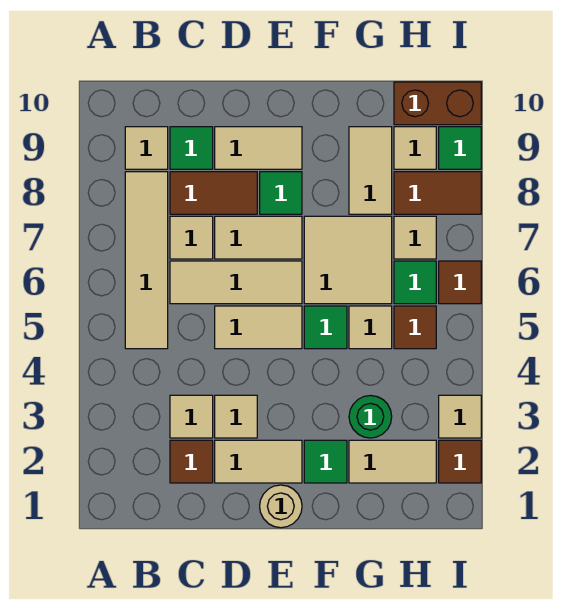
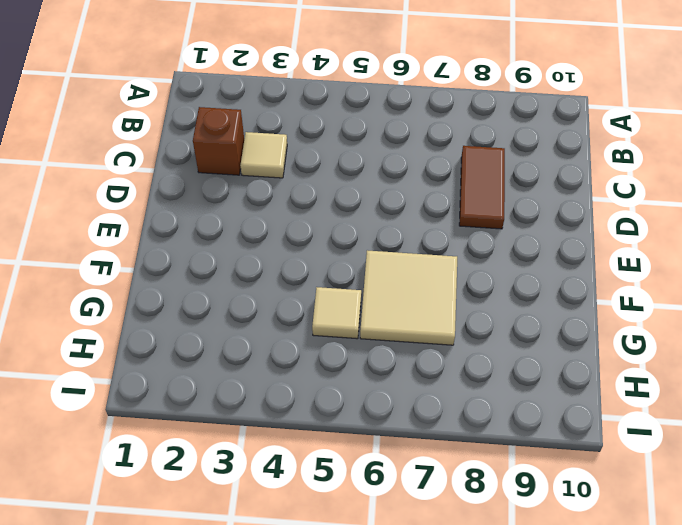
brown brick C2 level 1 -> brown tile C2 level 1
none -> tan tile B5:B8 level 1
none -> tan tile B9 level 1
none -> tan tile C6:E6 level 1
none -> tan tile C7 level 1

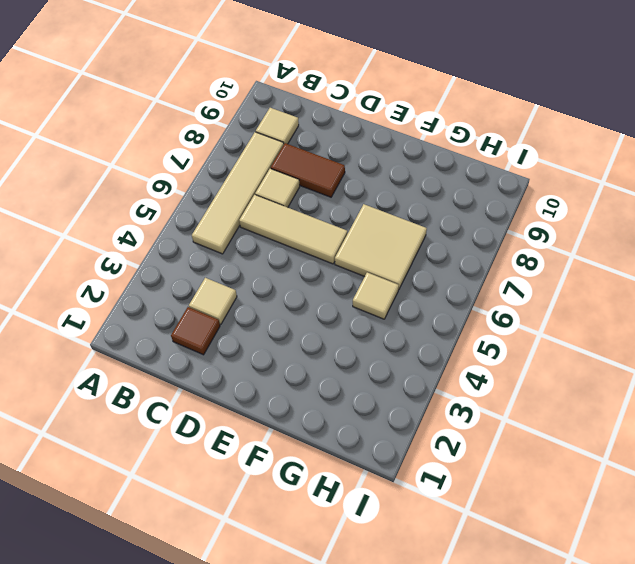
none -> green tile C9 level 1
none -> tan tile D2:E2 level 1
none -> tan tile D3 level 1
none -> tan tile D5:E5 level 1

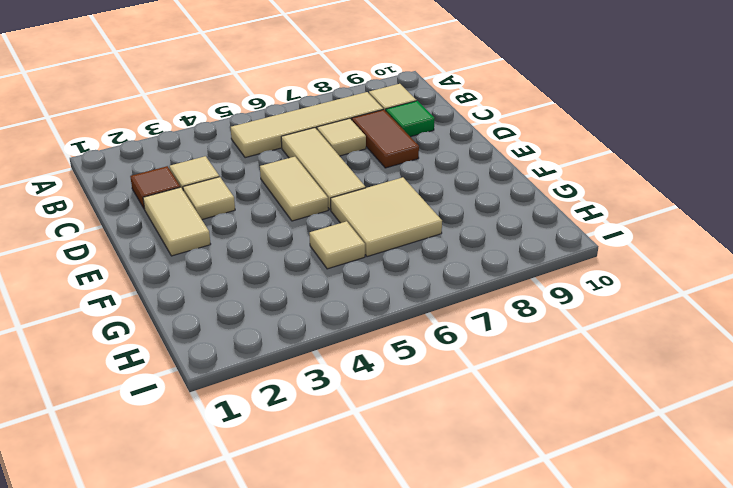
none -> tan tile D7:E7 level 1
none -> tan tile D9:E9 level 1
none -> tan round brick E1 level 1
none -> green tile E8 level 1

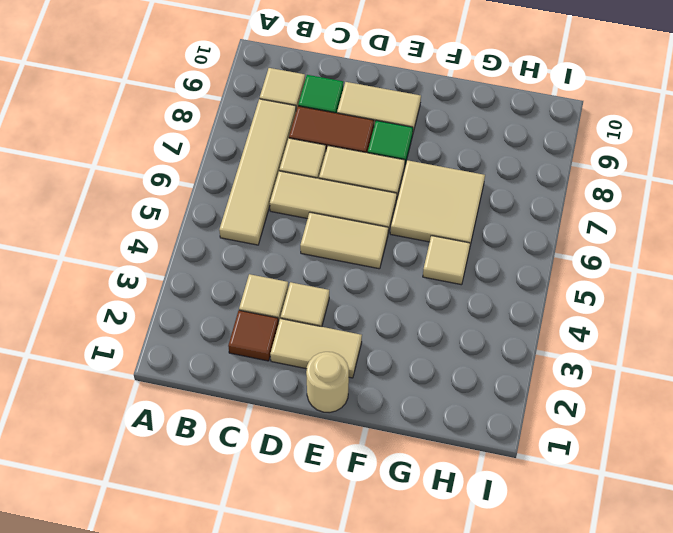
none -> green tile F2 level 1
none -> green tile F5 level 1
none -> tan tile G2:H2 level 1
none -> green round brick G3 level 1

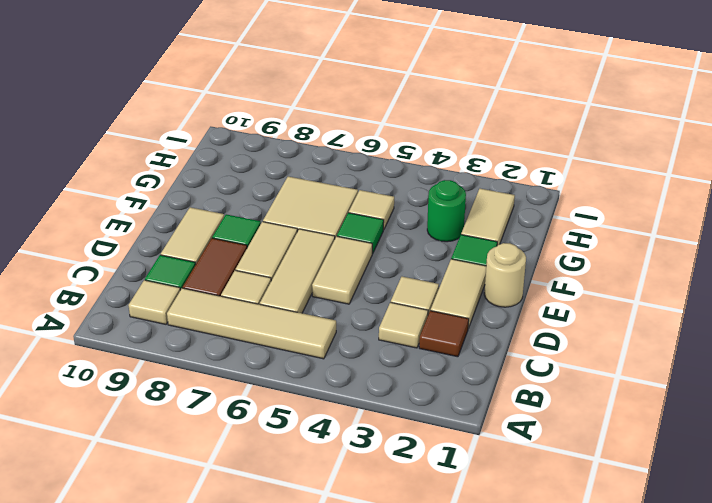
none -> tan tile G8:G9 level 1
none -> brown tile H5 level 1
none -> green tile H6 level 1
none -> tan tile H7 level 1

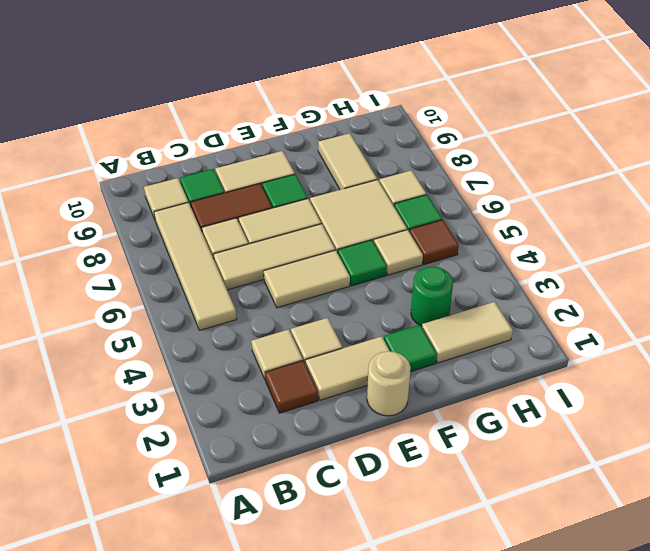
none -> brown tile H8:I8 level 1
none -> tan tile H9 level 1
none -> brown brick H10:I10 level 1
none -> brown tile I2 level 1

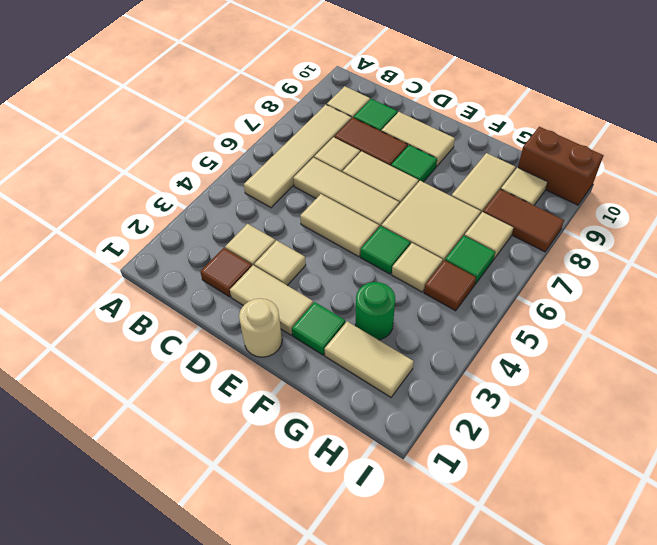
none -> brown tile I2 level 1
none -> tan tile I3 level 1
none -> brown tile I6 level 1
none -> green tile I9 level 1

